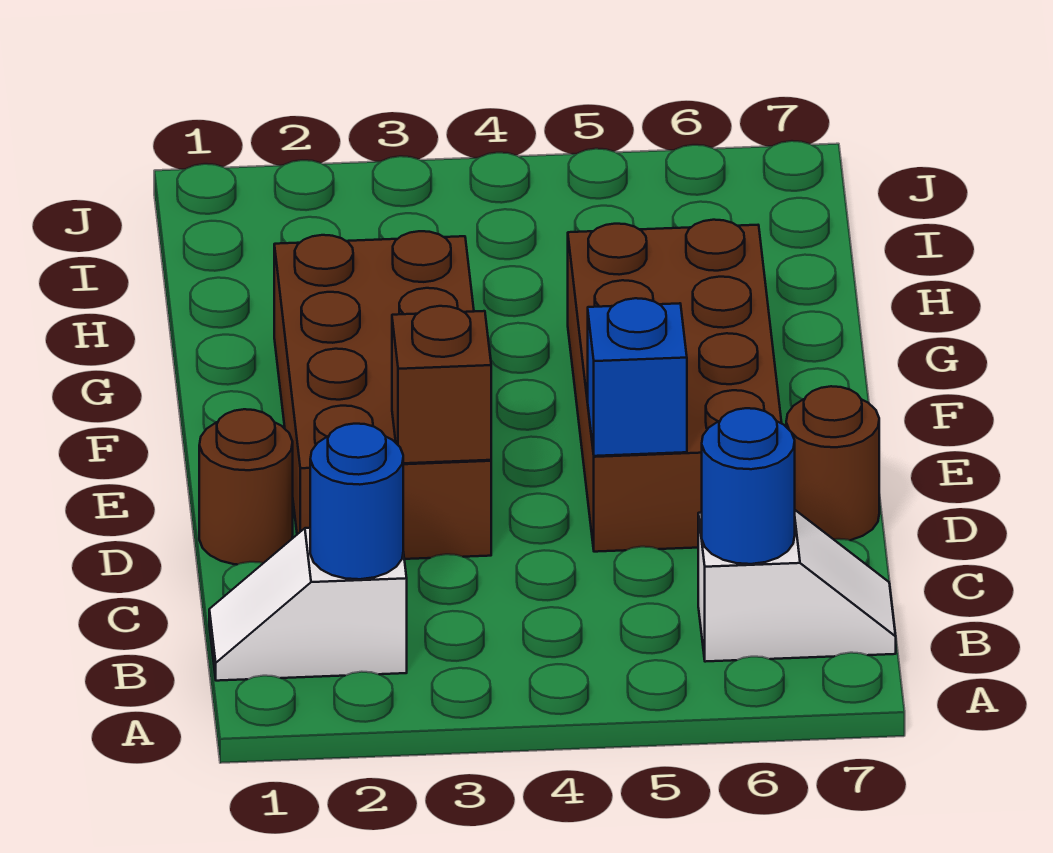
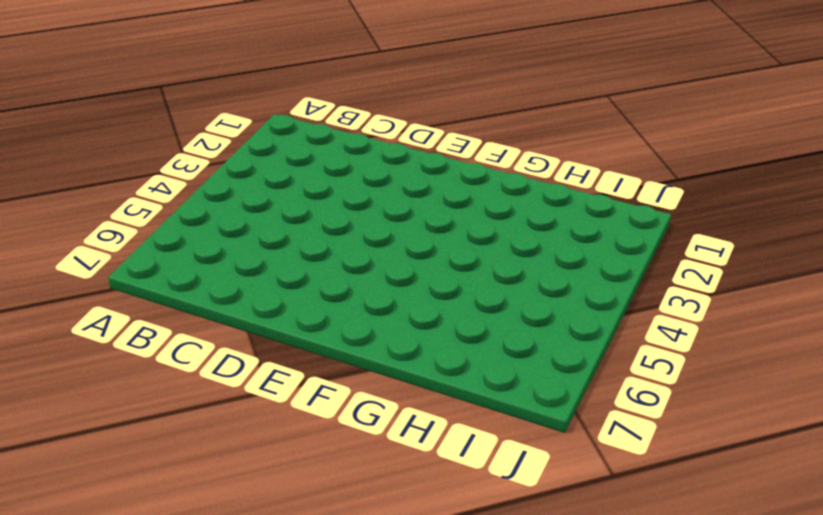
none -> white slope B1:B2 level 1 top 2
none -> white slope B6:B7 level 1 top 6

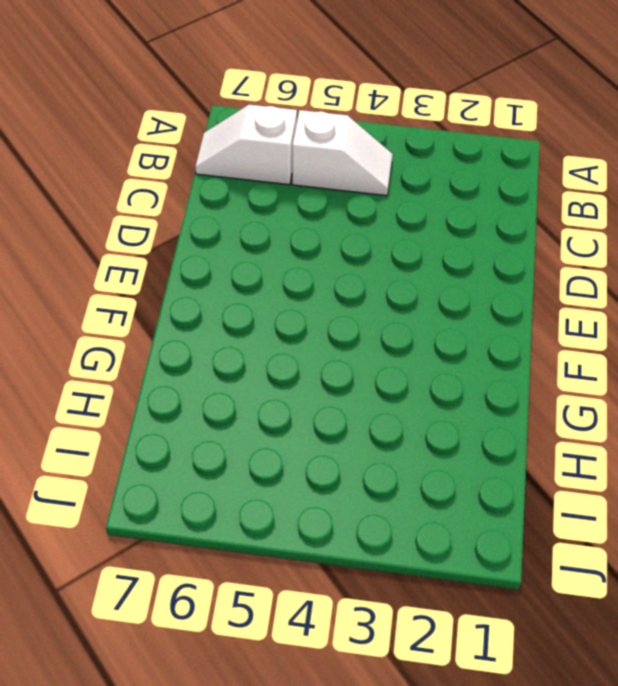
white slope B4:B5 level 1 top 5 -> white slope B1:B2 level 1 top 2
none -> brown round brick D1 level 1
none -> brown brick D2:G3 level 1

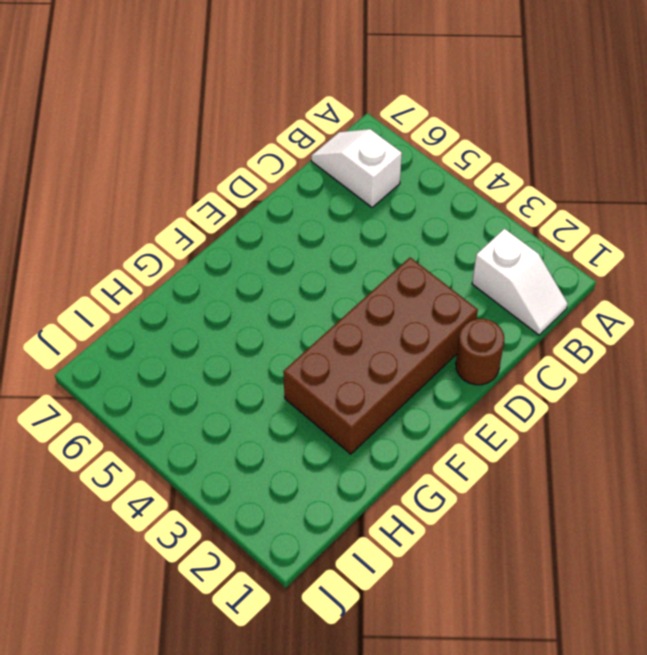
none -> brown brick D5:G6 level 1
none -> brown round brick D7 level 1

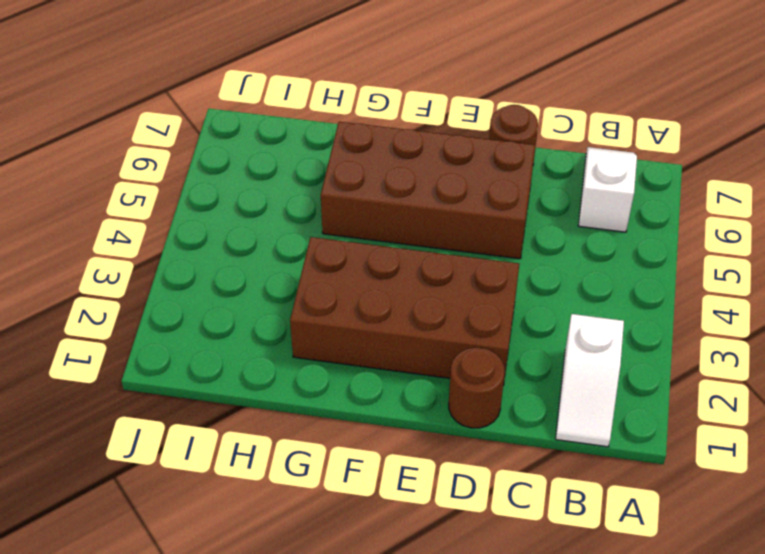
none -> blue round brick B2 level 2
none -> blue round brick B6 level 2

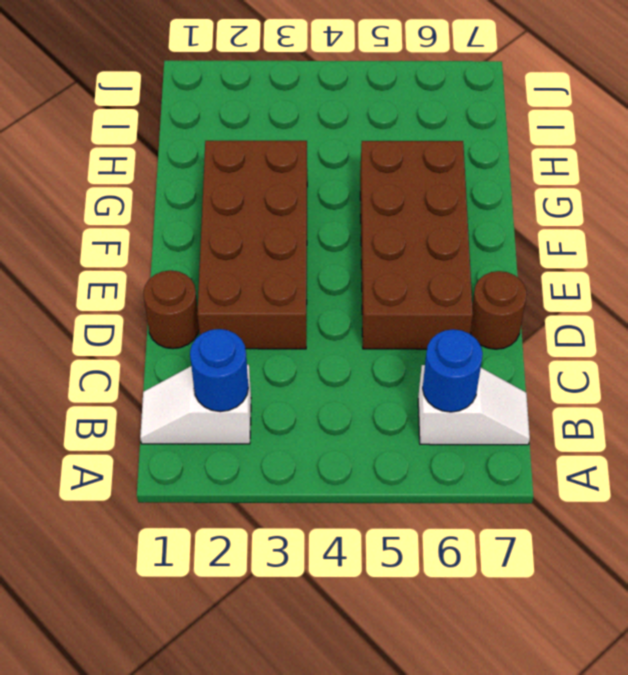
none -> brown brick D3 level 2
none -> blue brick D5 level 2

